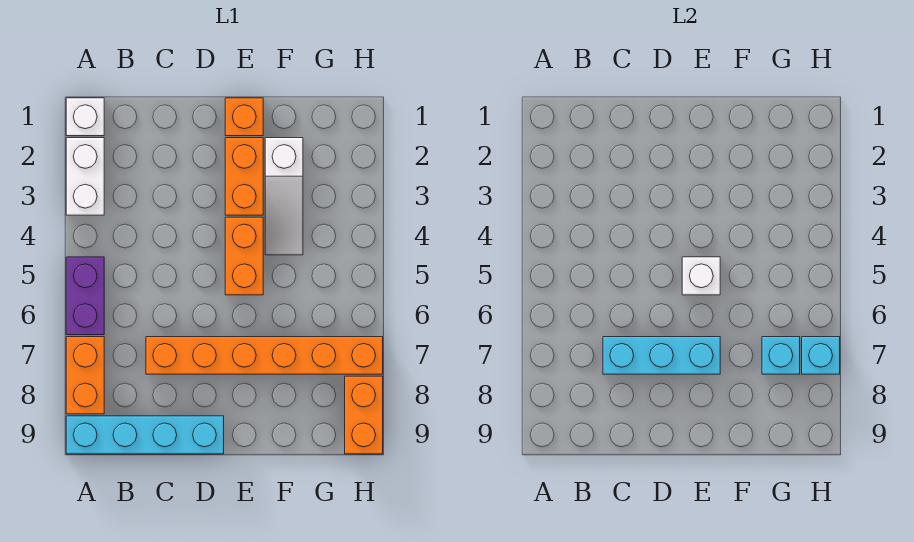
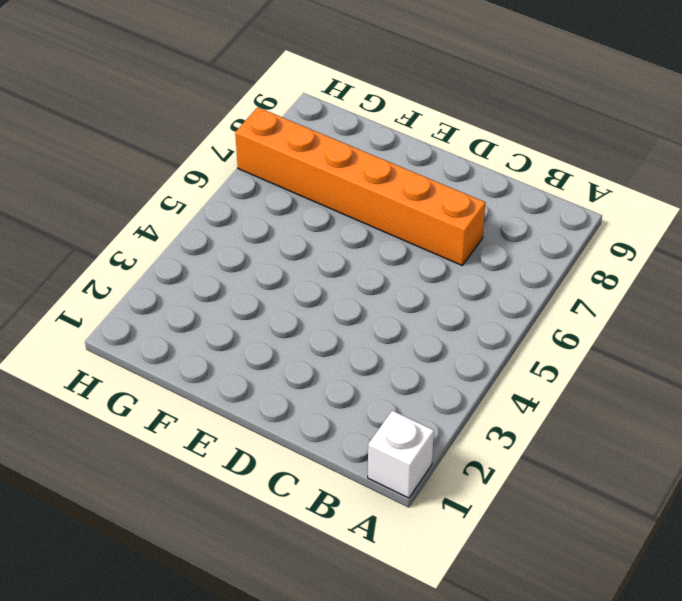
none -> white brick A2:A3 level 1
none -> purple brick A5:A6 level 1
none -> orange brick A7:A8 level 1

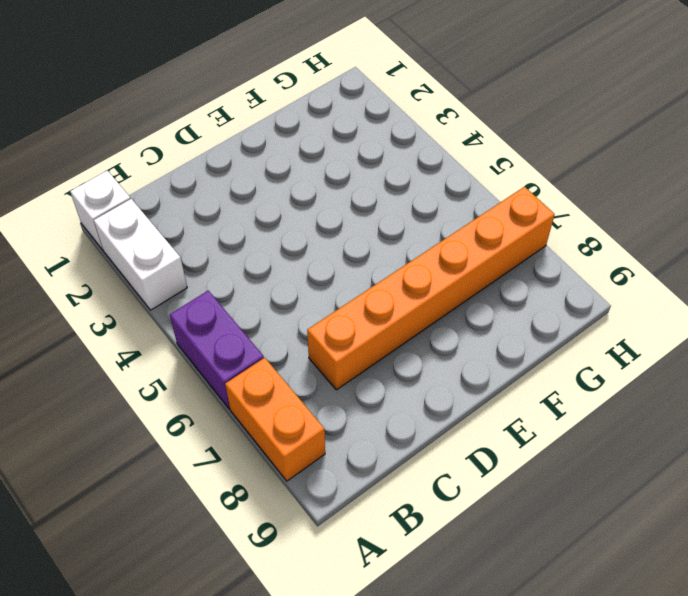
none -> cyan brick A9:D9 level 1
none -> orange brick E1 level 1
none -> orange brick E2:E3 level 1

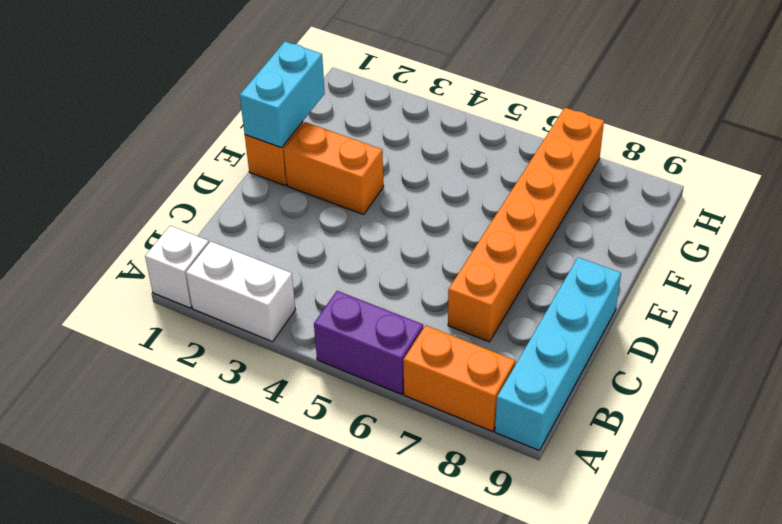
cyan brick E1:F1 level 2 -> none
none -> orange brick E4:E5 level 1
none -> white slope F2:F4 level 1 top 2
none -> orange brick H8:H9 level 1

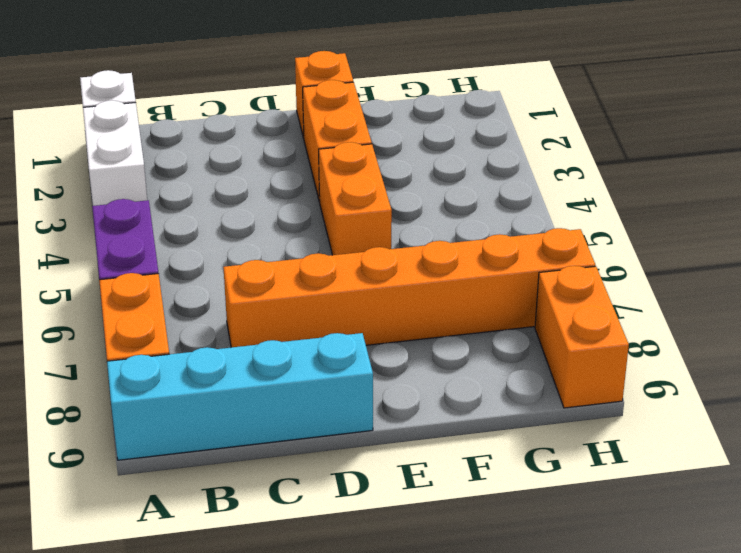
none -> white slope F2:F4 level 1 top 2
none -> cyan brick C7:E7 level 2
none -> white brick E5 level 2

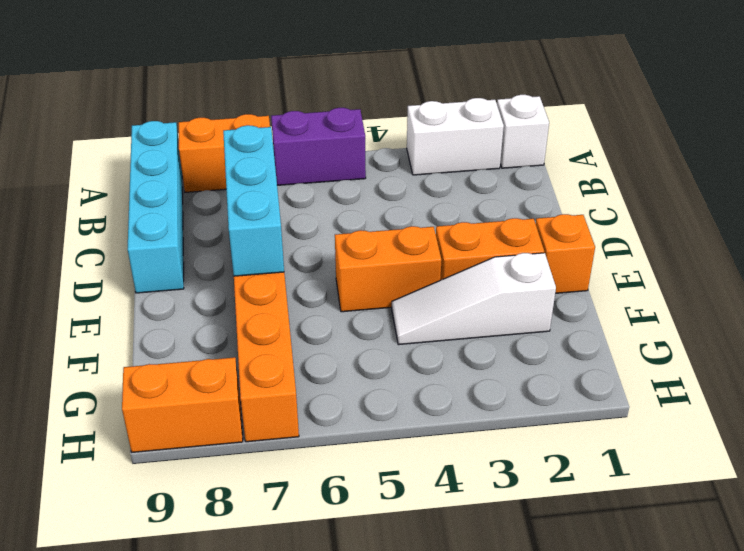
none -> white brick E5 level 2
none -> cyan brick G7 level 2
none -> cyan brick H7 level 2

